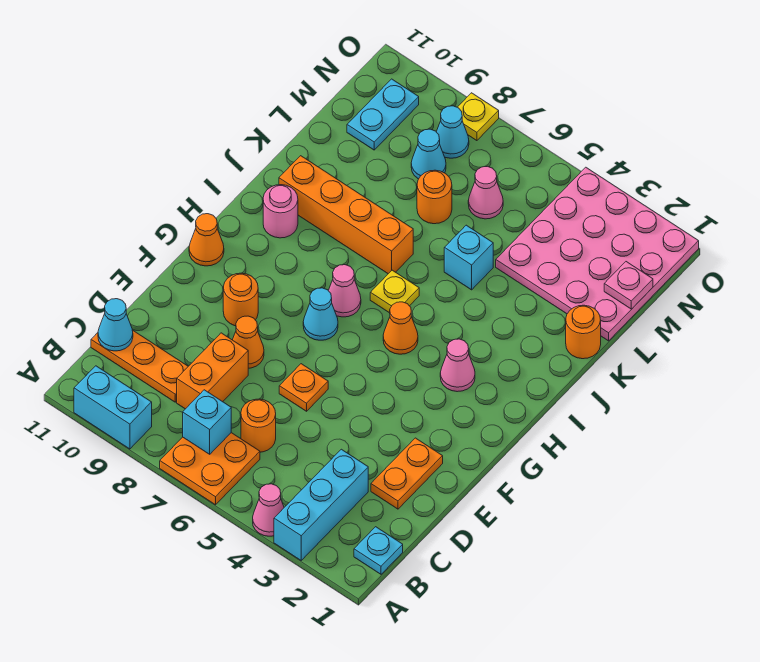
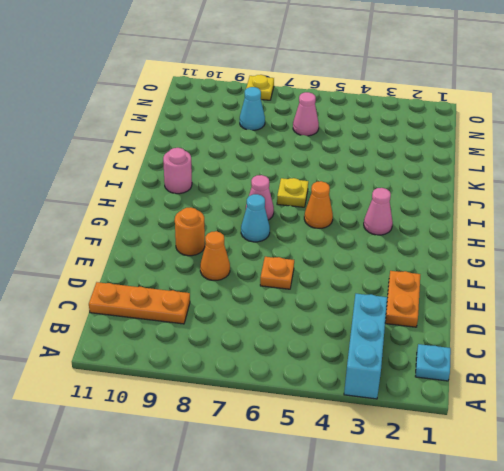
none -> pink cone A4 level 1
none -> orange plate A6:B7 level 1
none -> cyan brick A9:A10 level 1
none -> orange round brick C6 level 1

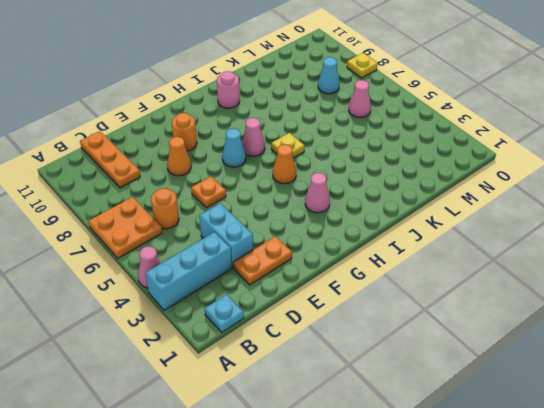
cyan brick D3:D4 level 1 -> cyan brick A9:A10 level 1
none -> orange brick C8:D8 level 1
none -> orange cone G11 level 1
none -> orange brick J7:J10 level 1
none -> orange round brick K1 level 1

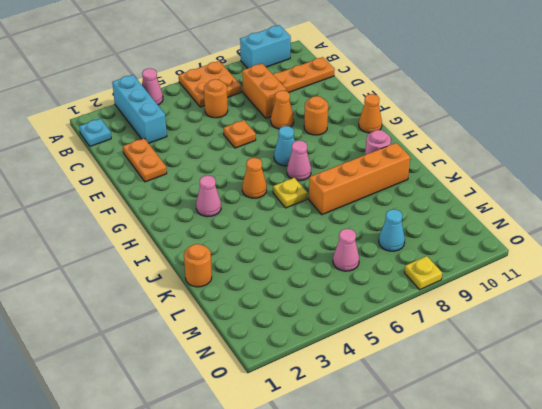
none -> cyan brick K5 level 1
none -> pink plate L1:O4 level 1
none -> orange round brick L7 level 1
none -> cyan plate M10:N10 level 1

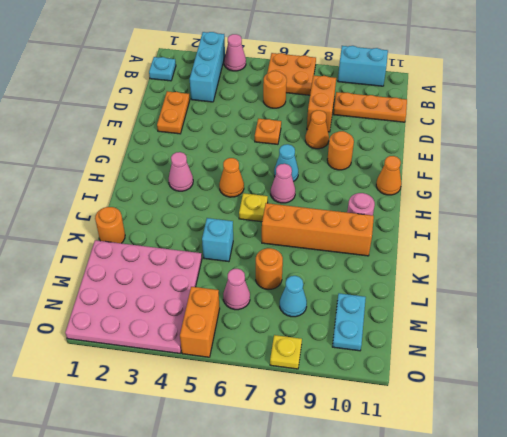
orange brick N5:O5 level 1 -> none
none -> cyan cone N8 level 1
none -> cyan brick B7 level 2
none -> cyan cone C11 level 2
none -> pink plate M1 level 2

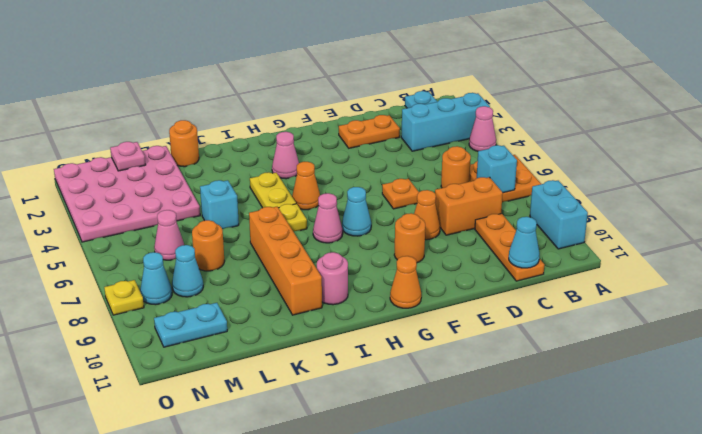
yellow plate I4:I5 level 1 -> none

